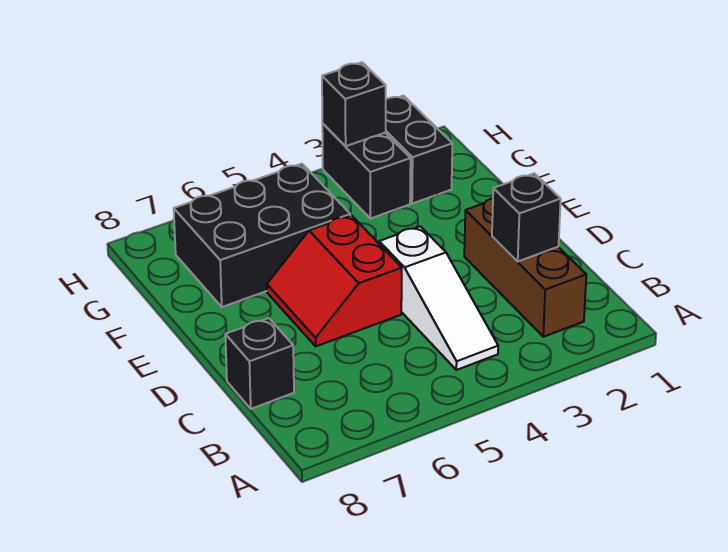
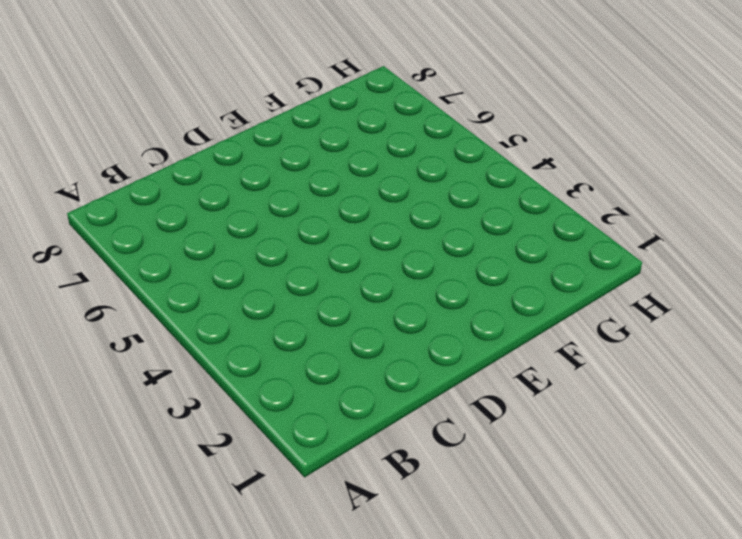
none -> brown brick B2:D2 level 1
none -> white slope B4:D4 level 1 top D

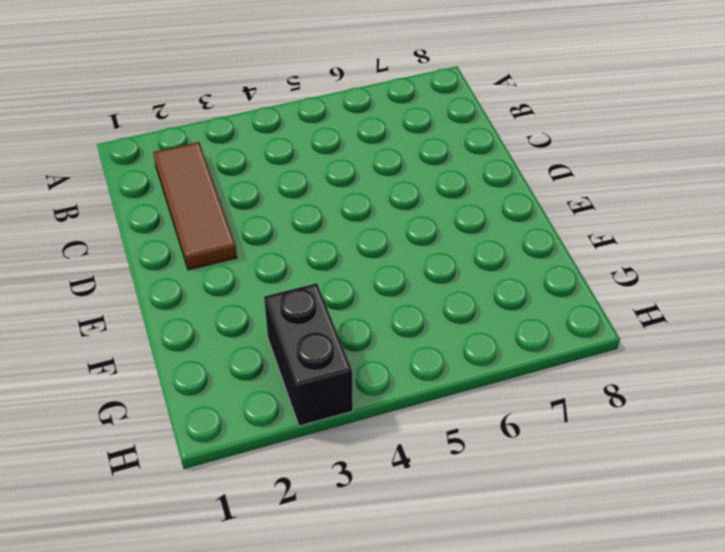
brown tile B2:D2 level 1 -> brown brick B2:D2 level 1
none -> white slope B4:D4 level 1 top D
none -> black brick C8 level 1

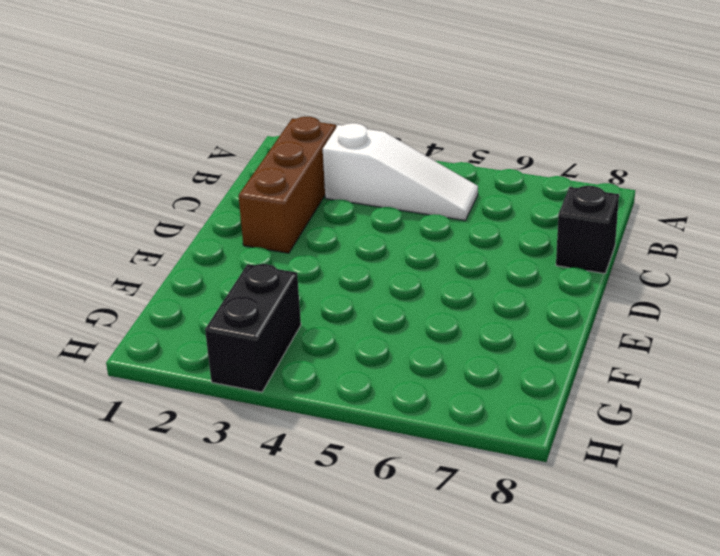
white slope B3:B5 level 1 top 3 -> white slope B4:D4 level 1 top D
none -> red slope D5:E6 level 1 top 5
none -> black brick F5:G7 level 1

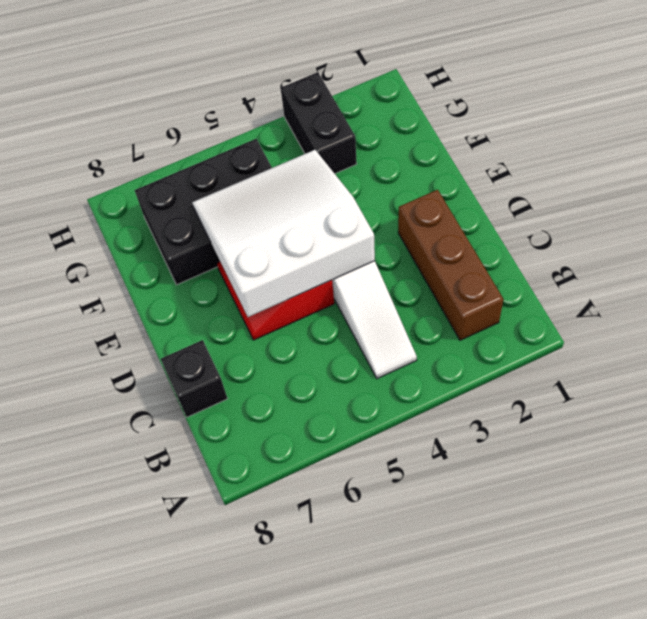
white slope D4:F6 level 2 top D -> none
none -> black brick G2:H2 level 1
none -> black brick C2 level 2

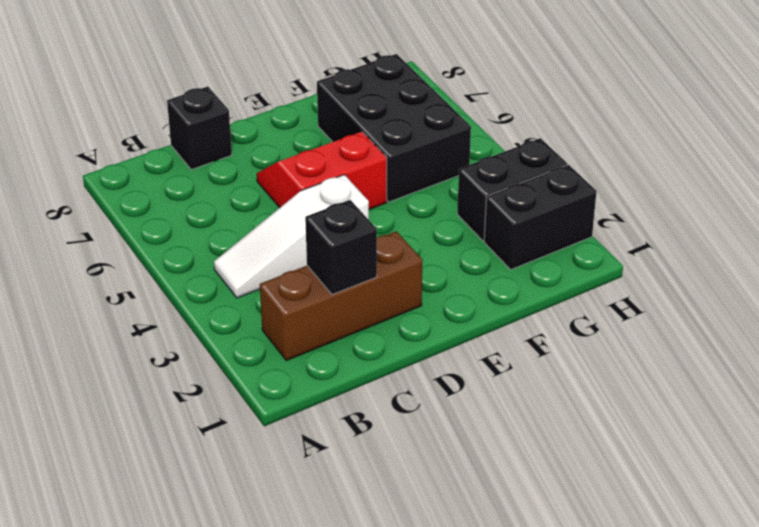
none -> black brick H3 level 2

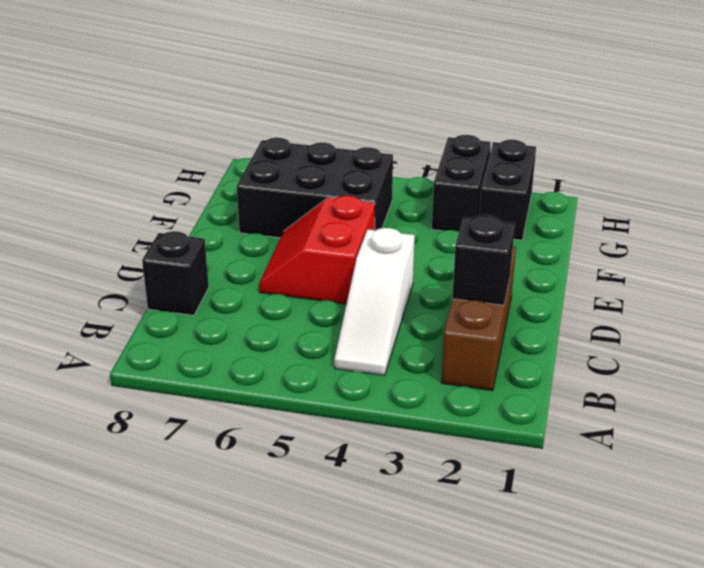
none -> black brick H3 level 2

